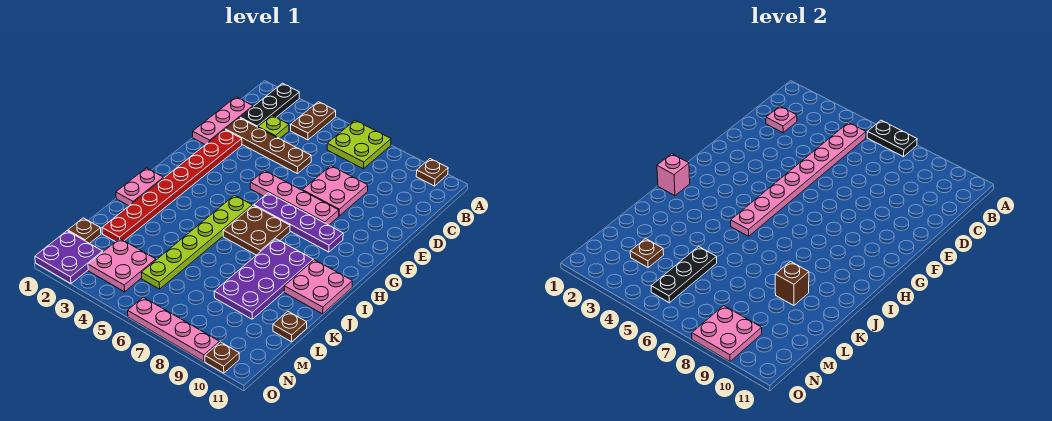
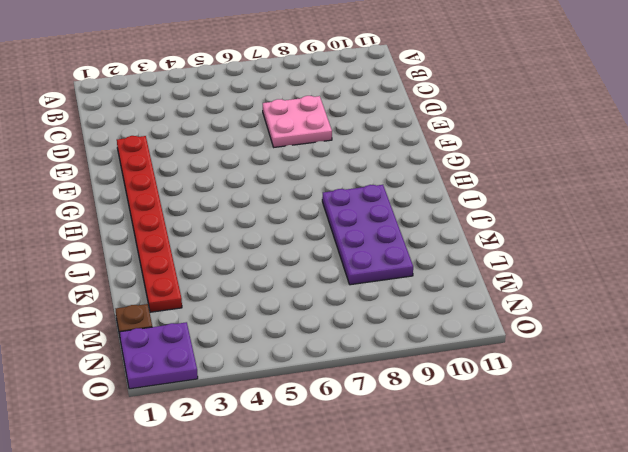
none -> black plate A2:C2 level 1
none -> brown plate A4:B4 level 1
none -> lime plate A6:B7 level 1
none -> brown plate A10 level 1

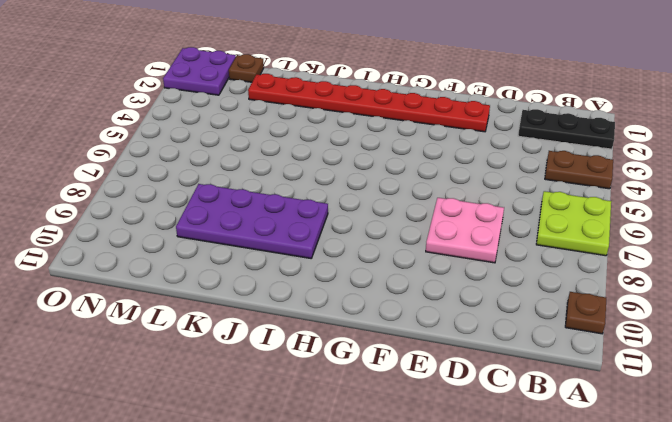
none -> pink plate C1:E1 level 1
none -> lime plate C3 level 1
none -> brown plate D2:D5 level 1
none -> pink plate F5:F8 level 1

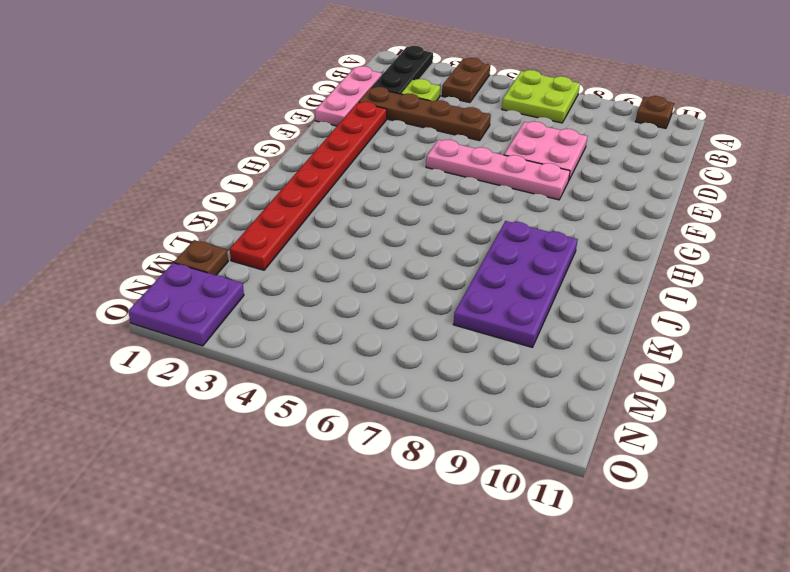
none -> purple plate G6:G9 level 1
none -> lime plate H5:M5 level 1
none -> brown plate H6:I7 level 1
none -> pink plate I1:J1 level 1

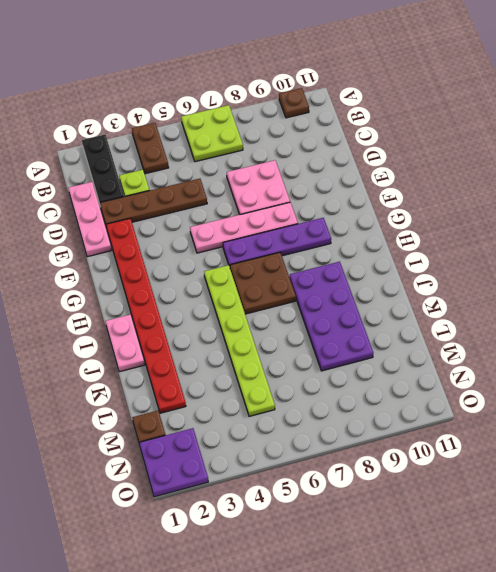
none -> pink plate I10:J11 level 1
none -> brown plate L11 level 1
none -> pink plate M3:N4 level 1
none -> pink plate O6:O9 level 1

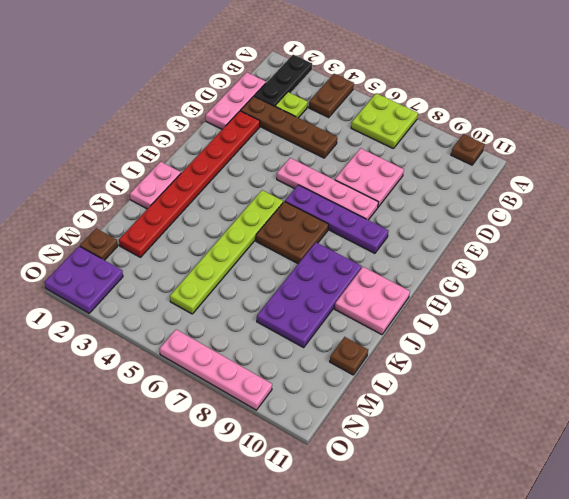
none -> pink plate M3:N4 level 1
none -> brown plate O10 level 1
none -> black plate A6:A7 level 2
none -> pink plate B5:I5 level 2

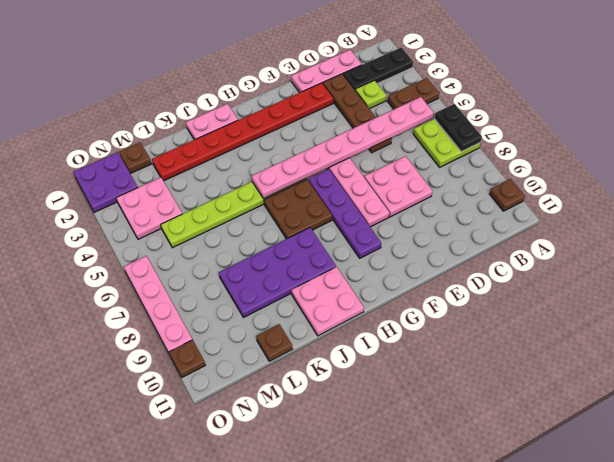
none -> pink plate C2 level 2
none -> pink brick I1 level 2
none -> brown brick K9 level 2
none -> black plate L5:N5 level 2

